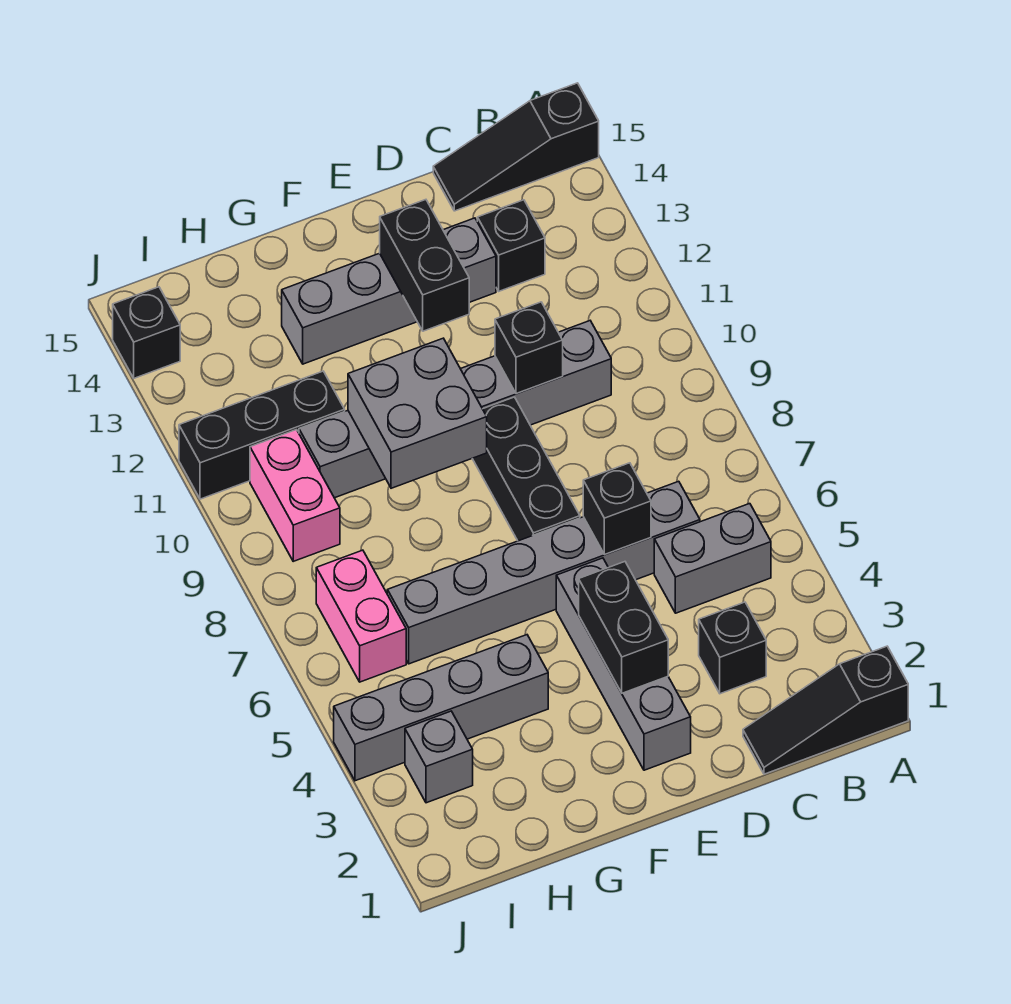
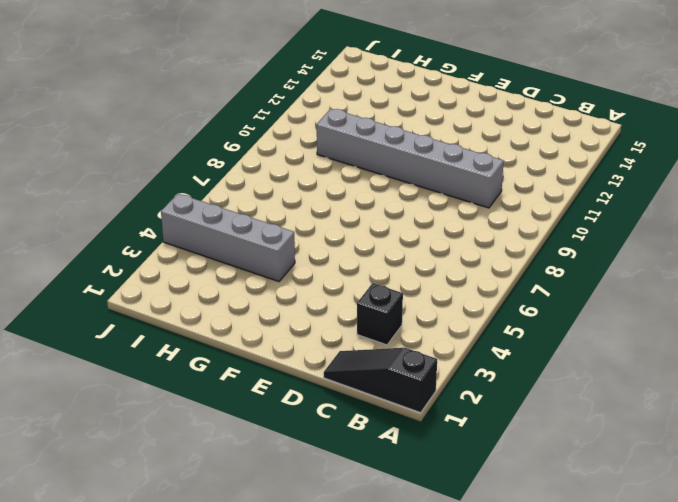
none -> black slope A15:C15 level 1 top A
none -> grey brick B5:C5 level 1
none -> grey brick C6:H6 level 1

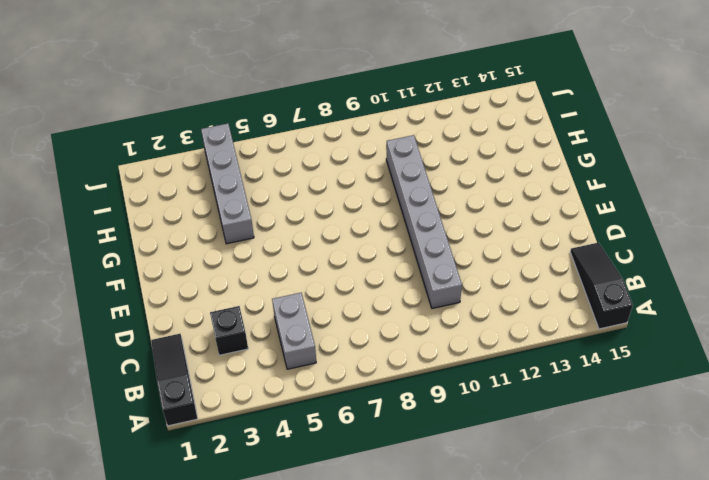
none -> grey brick C6:H6 level 1
none -> black brick C13 level 1
none -> grey brick D13:G13 level 1

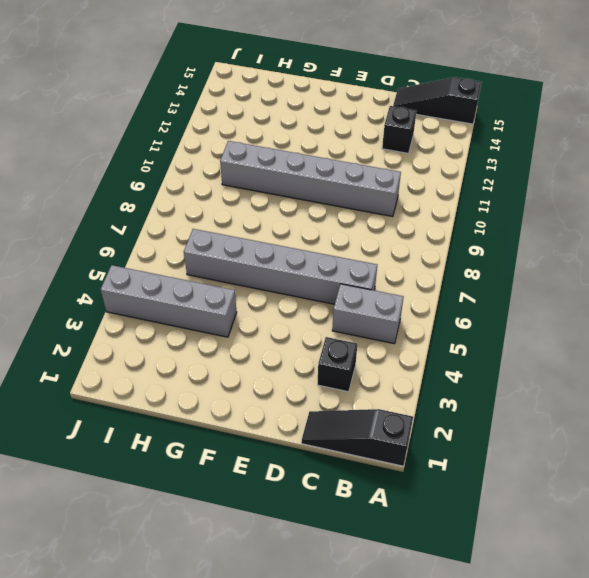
none -> grey brick D13:G13 level 1
none -> grey brick E2:E5 level 1
none -> black brick E7:E9 level 1

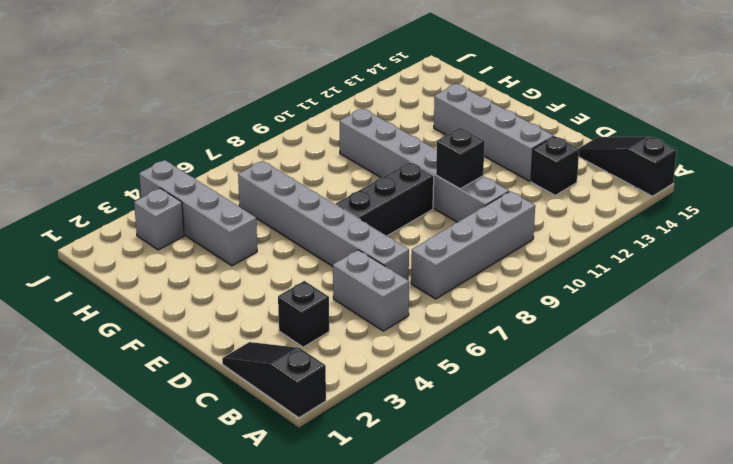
grey brick B7:B10 level 1 -> grey brick E2:E5 level 1
none -> black brick H11:J11 level 1
none -> pink brick I6:I7 level 1
none -> pink brick I9:I10 level 1

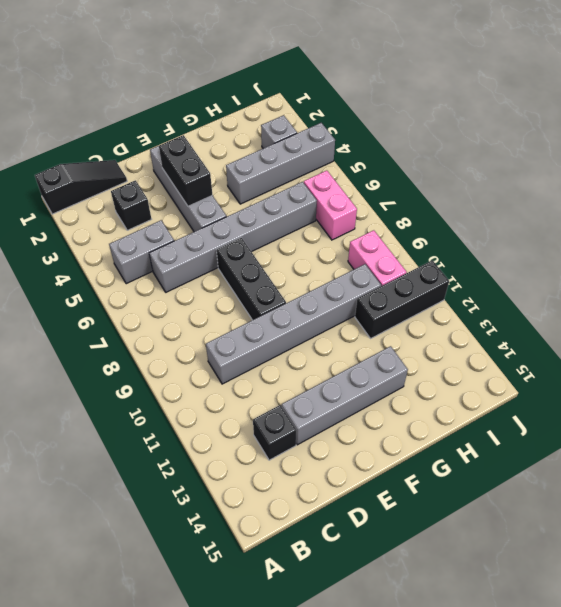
none -> black slope A15:C15 level 1 top A
none -> black brick J14 level 1
none -> black brick D6 level 2

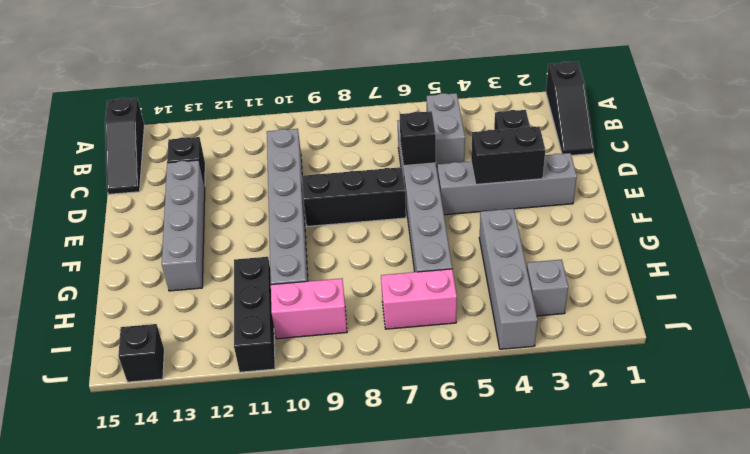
none -> black brick D10 level 2
none -> black brick E12:E13 level 2
none -> grey brick F9:G10 level 2

